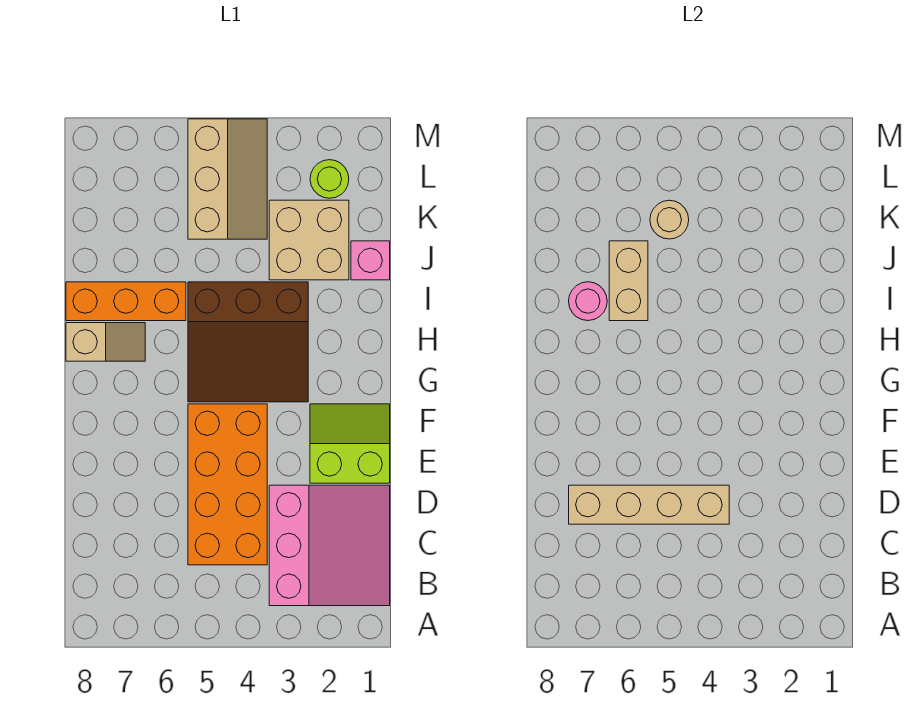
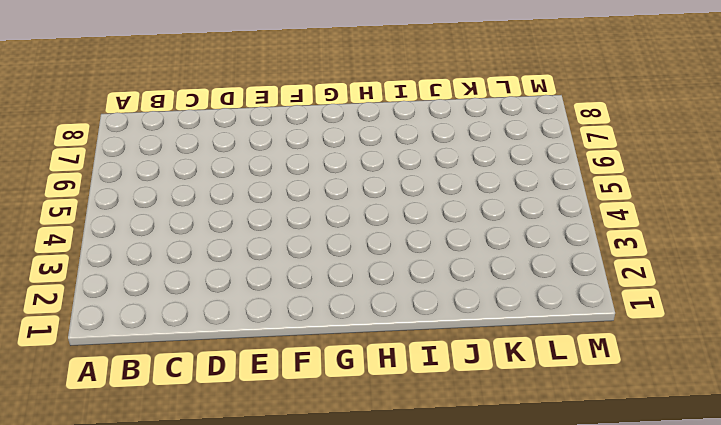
none -> pink slope B1:D3 level 1 top 3
none -> orange brick C4:F5 level 1
none -> lime slope E1:F2 level 1 top E

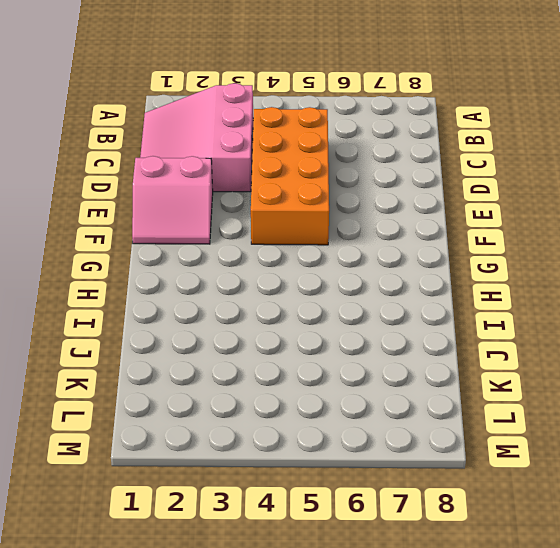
pink slope E1:F2 level 1 top E -> lime slope E1:F2 level 1 top E
none -> brown slope G3:I5 level 1 top I
none -> tan slope H7:H8 level 1 top 8
none -> orange brick I6:I8 level 1

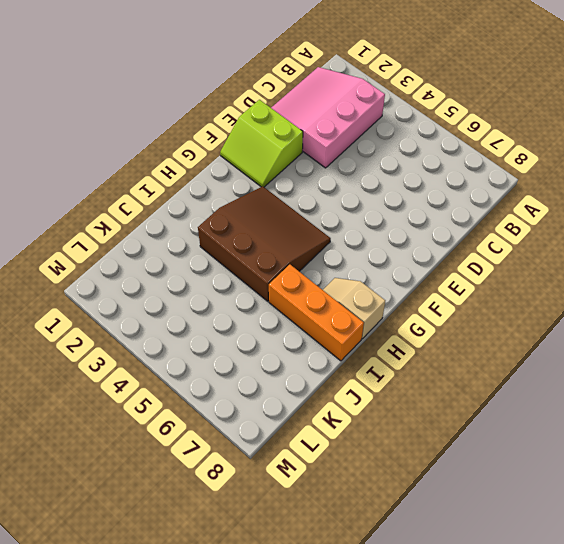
none -> orange brick C4:F5 level 1
none -> pink brick J1 level 1
none -> tan brick J2:K3 level 1

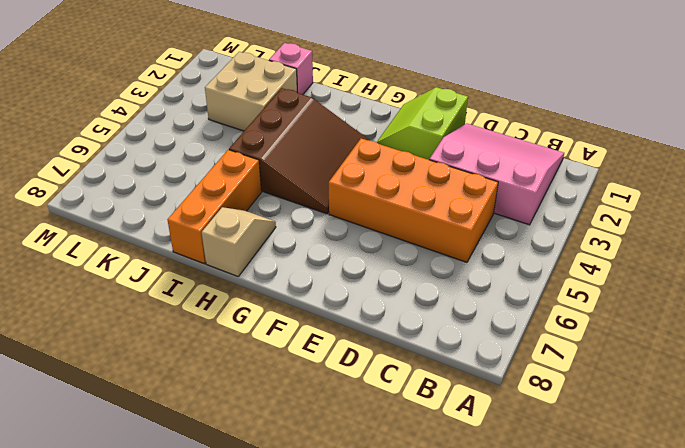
none -> tan slope K4:M5 level 1 top 5
none -> lime round brick L2 level 1
none -> tan brick D4:D7 level 2

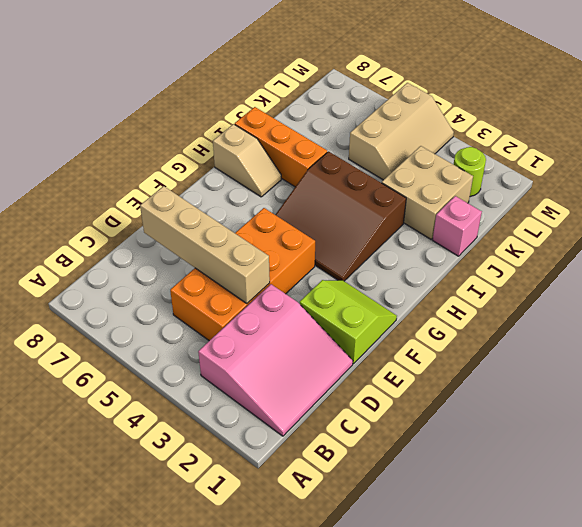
none -> tan brick I6:J6 level 2
none -> pink round brick I7 level 2
none -> tan round brick K5 level 2

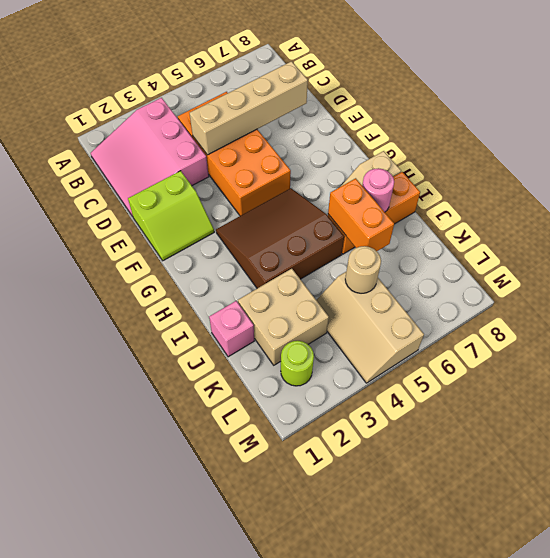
orange brick I6:J6 level 2 -> tan brick I6:J6 level 2

